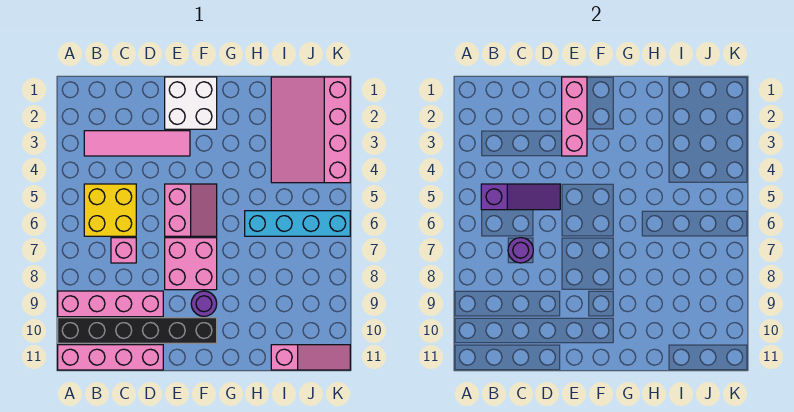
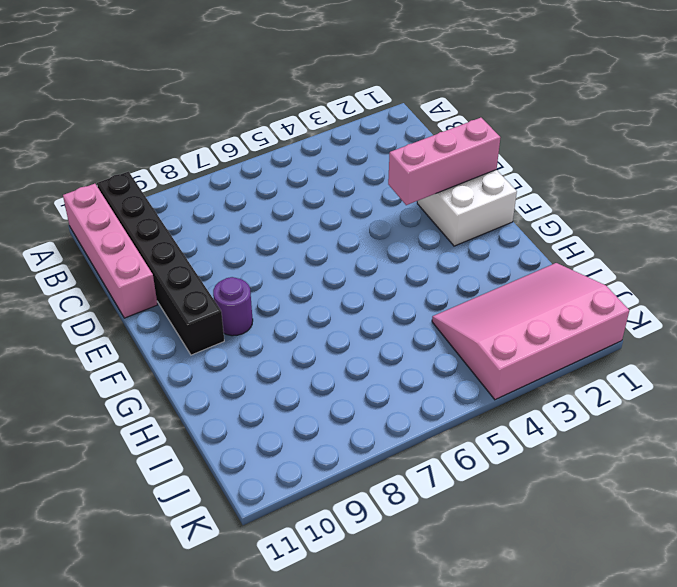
none -> pink brick A9:D9 level 1
none -> pink tile B3:E3 level 1
none -> yellow brick B5:C6 level 1

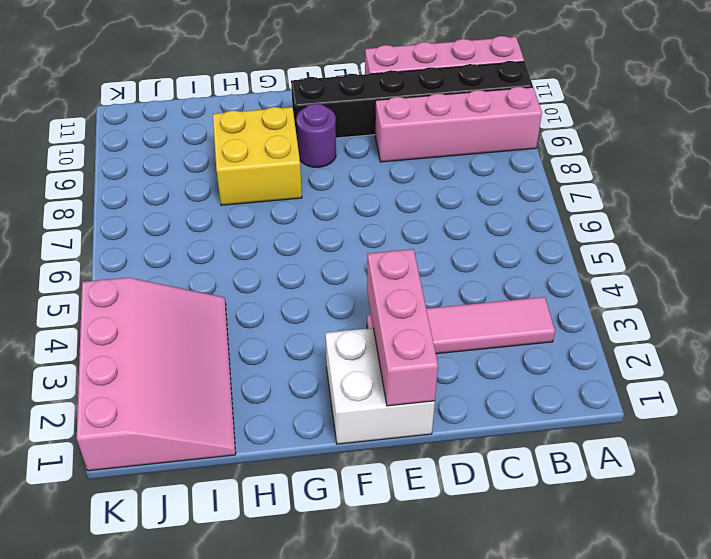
yellow brick G8:H9 level 1 -> yellow brick B5:C6 level 1
none -> pink brick C7 level 1
none -> pink slope E5:F6 level 1 top E
none -> pink brick E7:F8 level 1

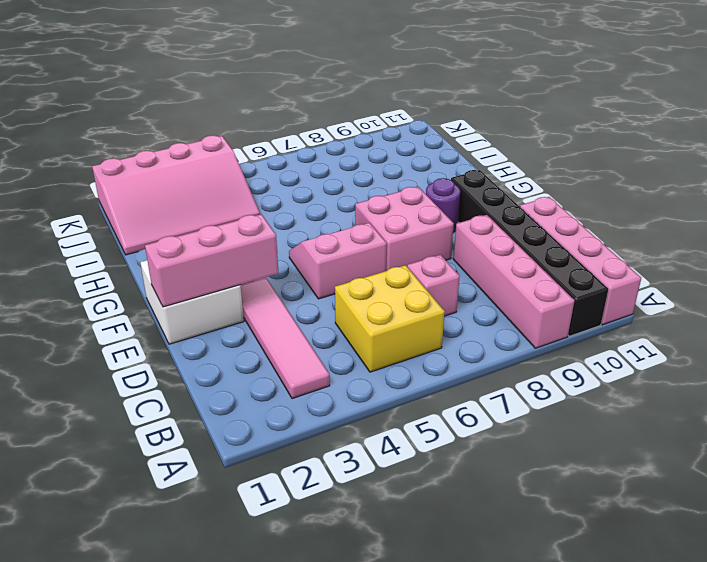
none -> cyan brick H6:K6 level 1
none -> pink slope I11:K11 level 1 top I
none -> purple slope B5:D5 level 2 top B

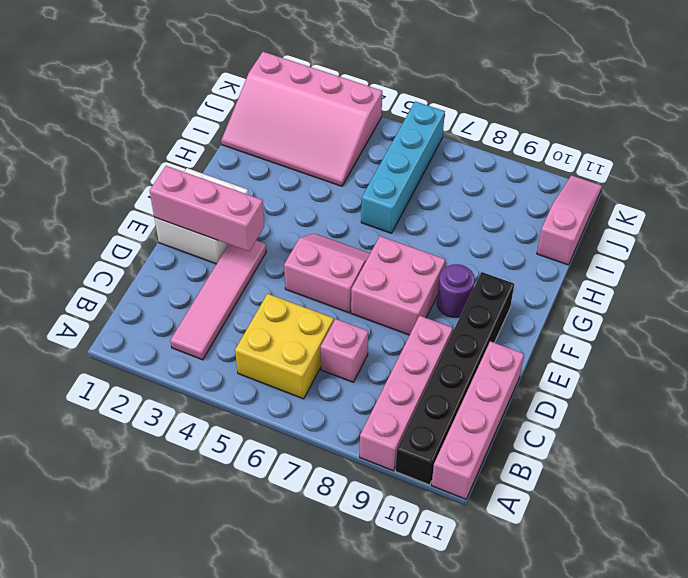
none -> purple slope B5:D5 level 2 top B
none -> purple round brick C7 level 2

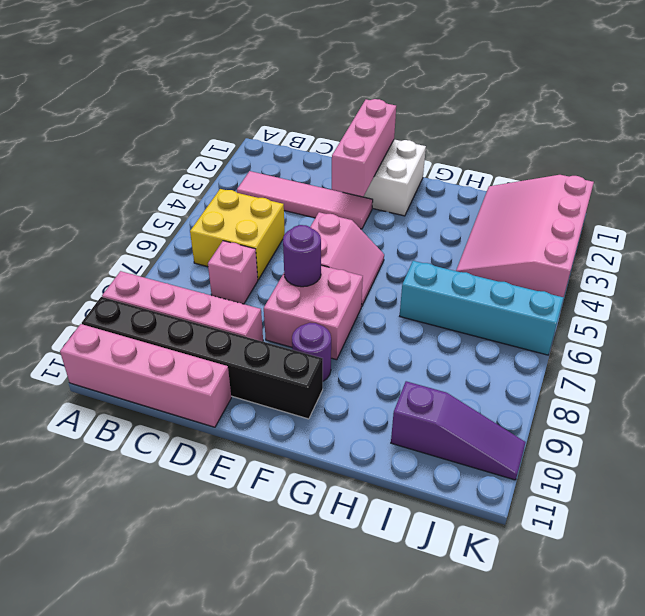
purple round brick E7 level 2 -> purple round brick C7 level 2
purple slope I10:K10 level 1 top I -> purple slope B5:D5 level 2 top B
none -> pink slope I11:K11 level 1 top I

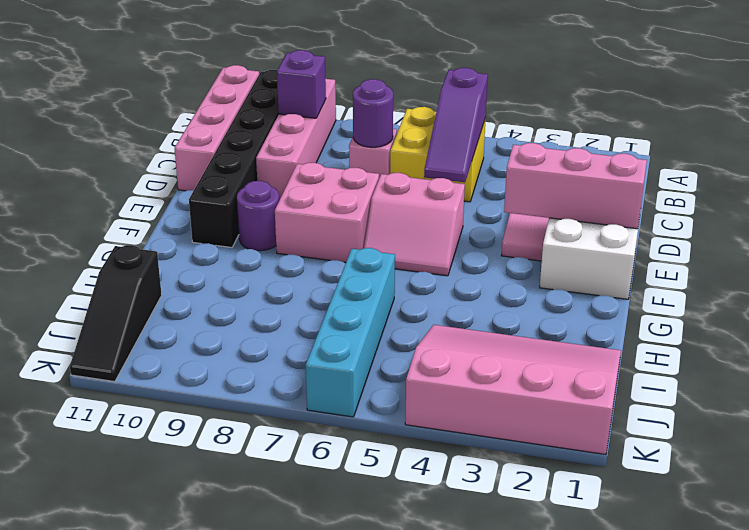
purple brick B9 level 2 -> none
black slope I11:K11 level 1 top I -> pink slope I11:K11 level 1 top I

